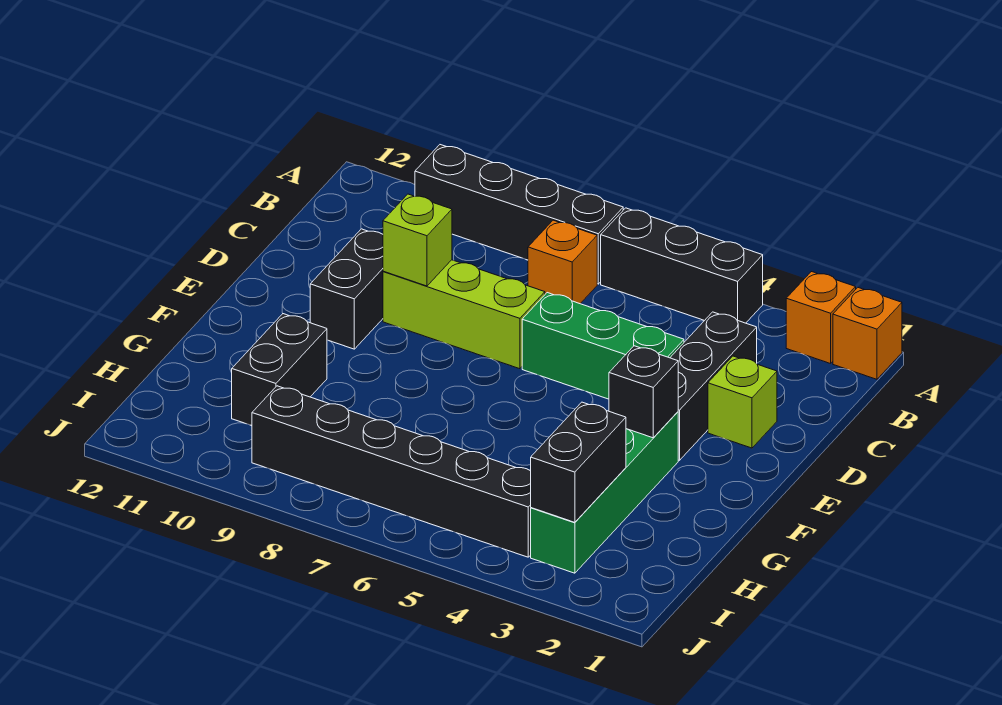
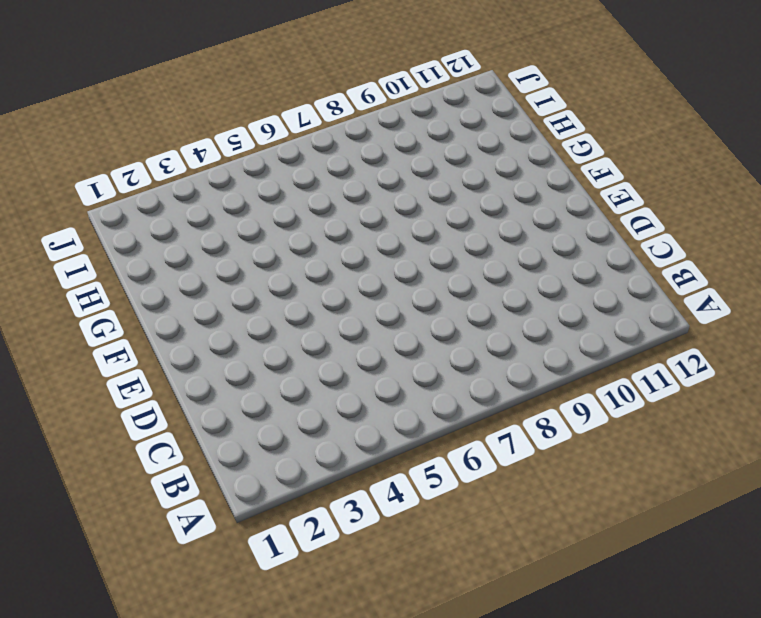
none -> orange brick A1 level 1
none -> orange brick A2 level 1
none -> black brick A4:A6 level 1

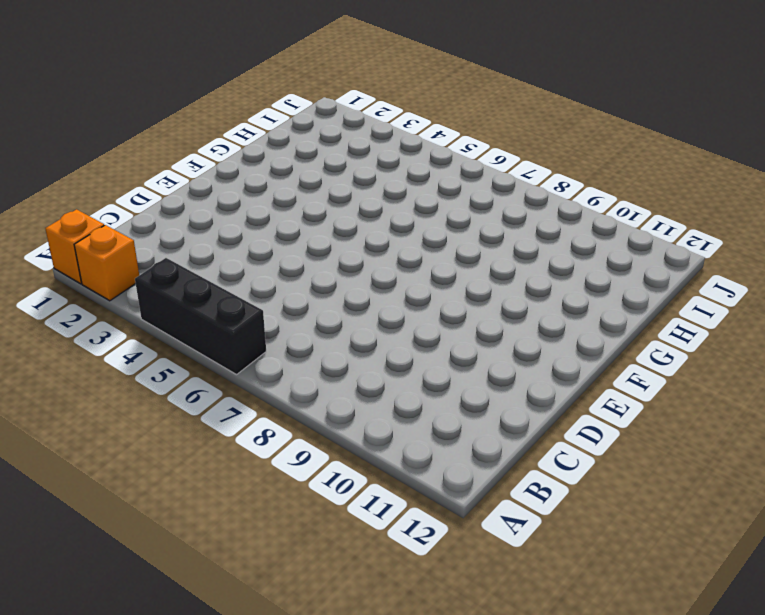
none -> black brick A7:A10 level 1
none -> orange brick B7 level 1
none -> black brick C3:E3 level 1

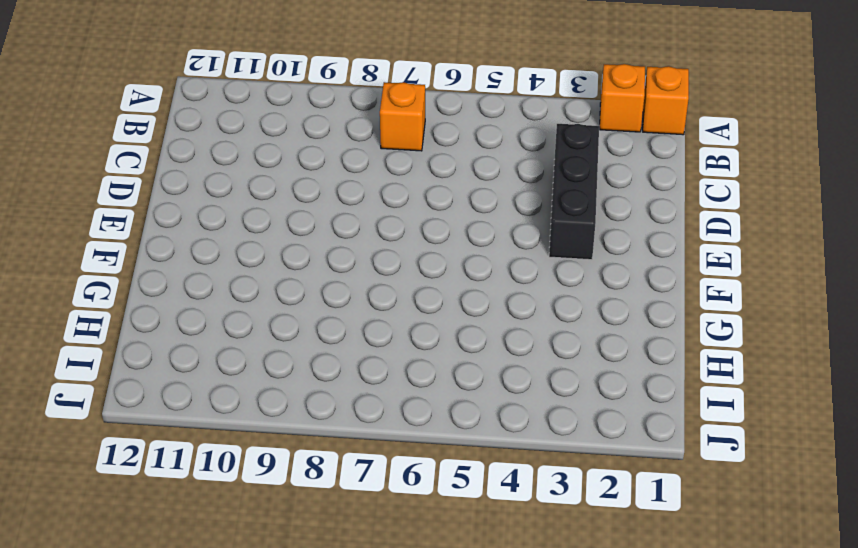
none -> black brick A4:A6 level 1
none -> black brick A7:A10 level 1
none -> lime brick D2 level 1

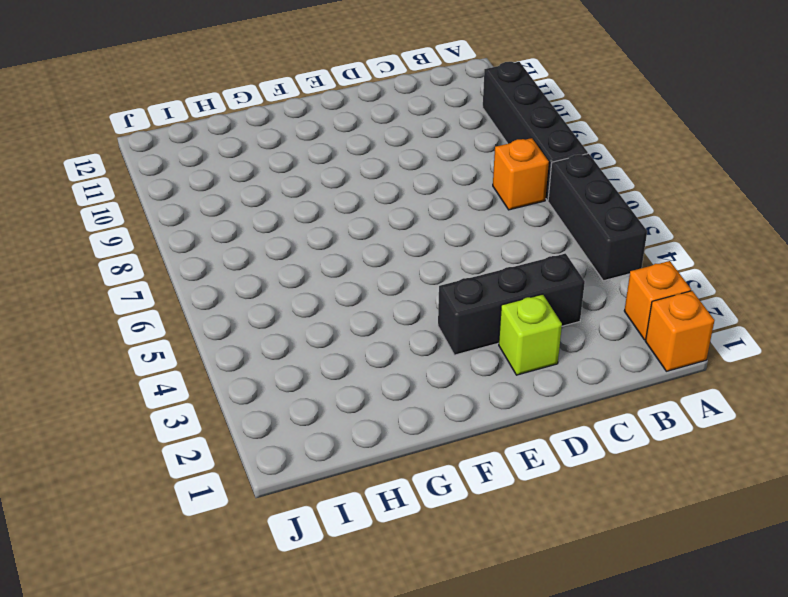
none -> green brick D4:D6 level 1
none -> lime brick D7:D9 level 1
none -> black brick D10:E10 level 1

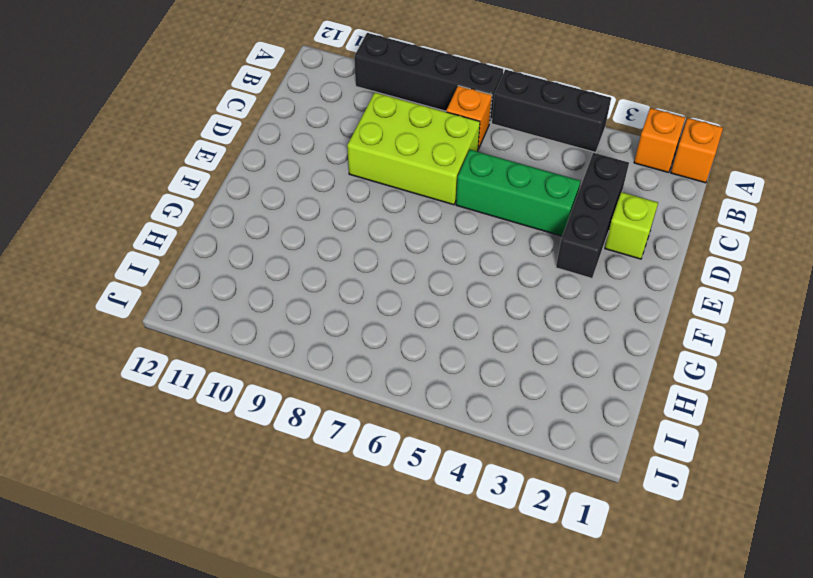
lime brick C7:D9 level 1 -> lime brick D7:D9 level 1
none -> black brick D10:E10 level 1
none -> green brick F3:I3 level 1
none -> black brick G10:H10 level 1

